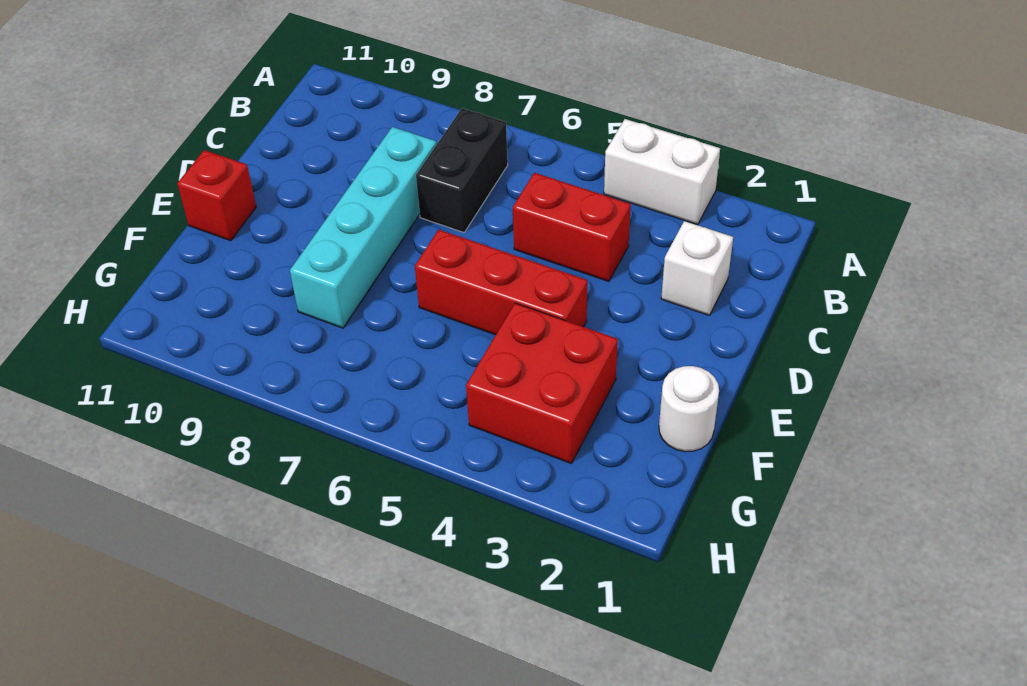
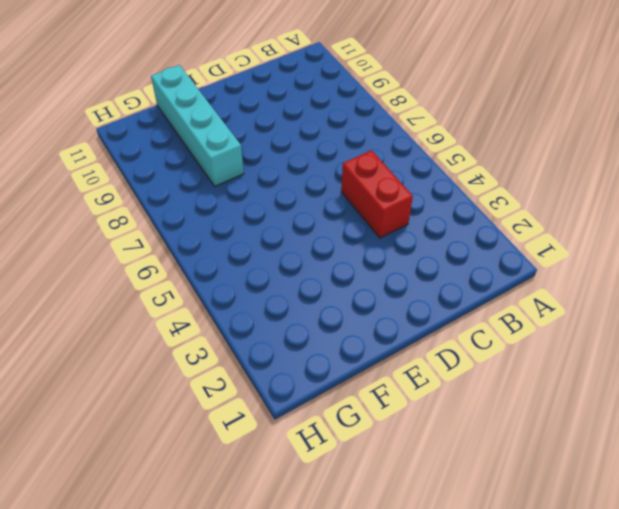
cyan brick F8:F11 level 1 -> cyan brick C8:F8 level 1
none -> white brick A3:A4 level 1
none -> black brick B7:C7 level 1

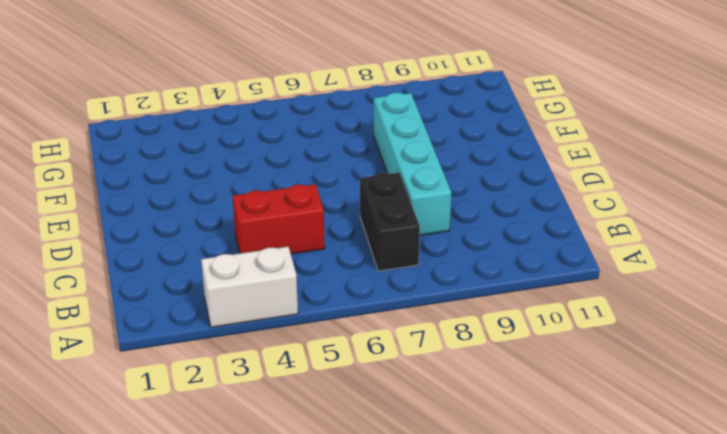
none -> white brick C2 level 1
none -> red brick E4:E6 level 1

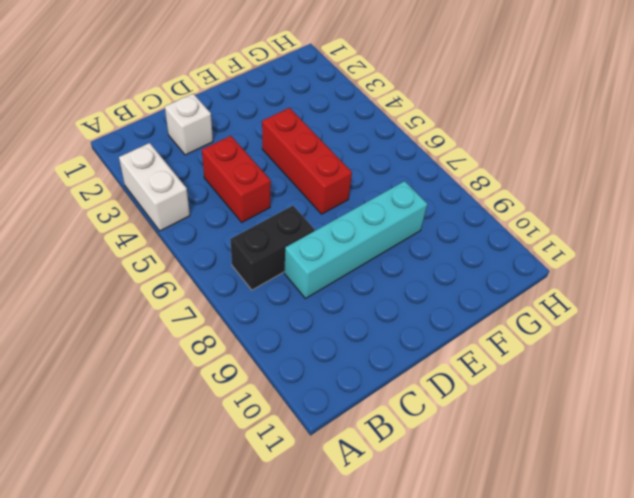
none -> red brick E11 level 1
none -> white round brick F1 level 1

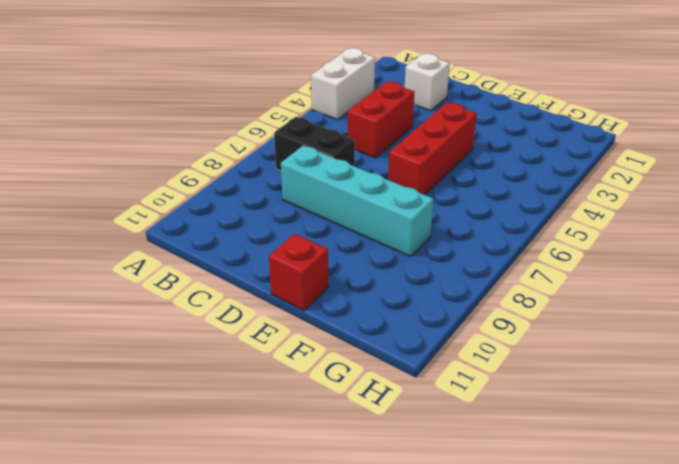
none -> white round brick F1 level 1
none -> red brick F3:G4 level 1

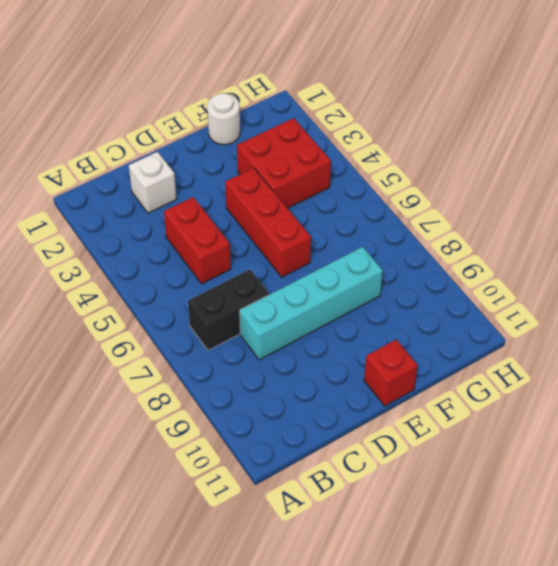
none -> white brick A3:A4 level 1

